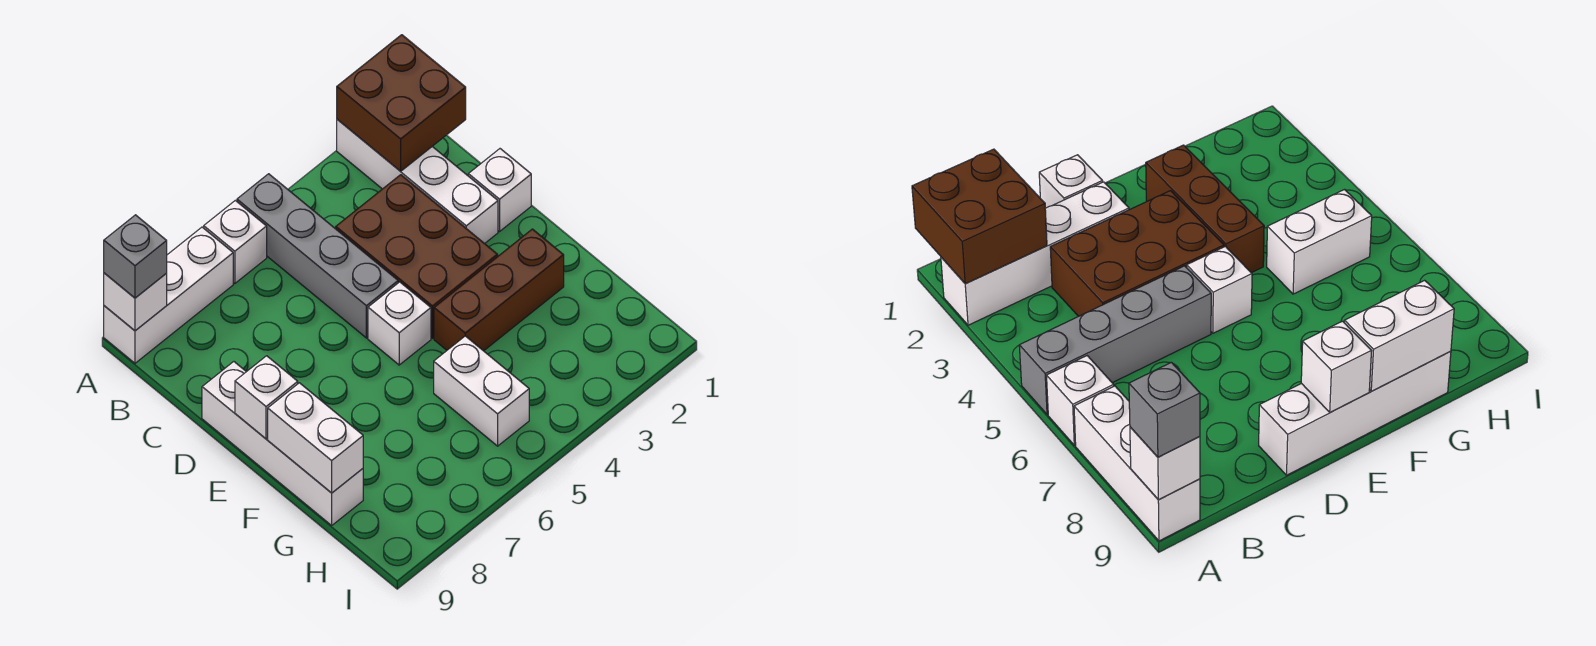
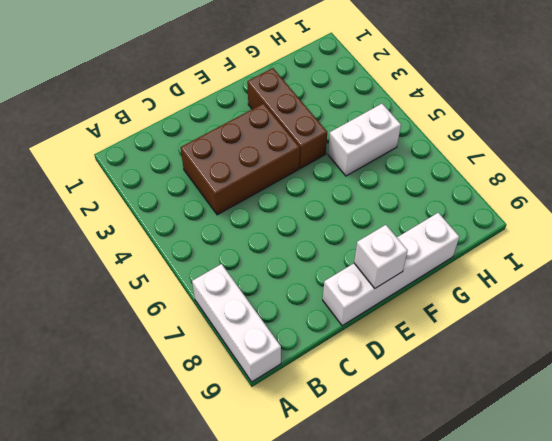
none -> white brick A2:D2 level 1
none -> grey brick A5:D5 level 1
none -> white brick A6 level 1

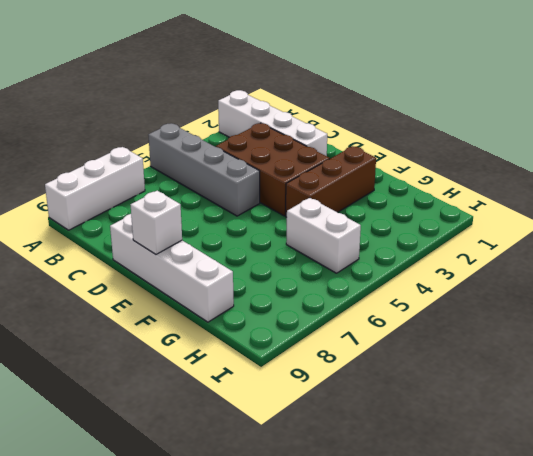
none -> white brick A6 level 1
none -> white brick D1 level 1
none -> white brick E5 level 1

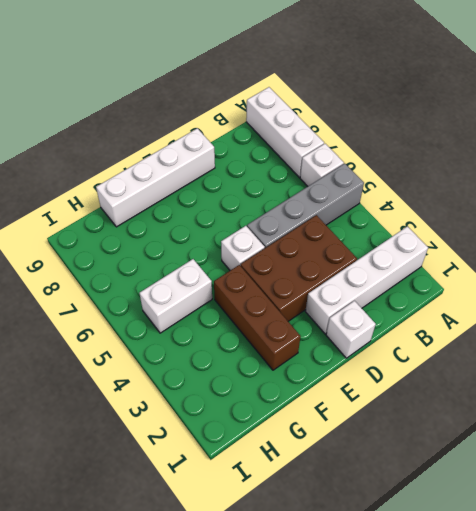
none -> brown brick A1:B2 level 2
none -> white brick A9 level 2
none -> white brick E9 level 2

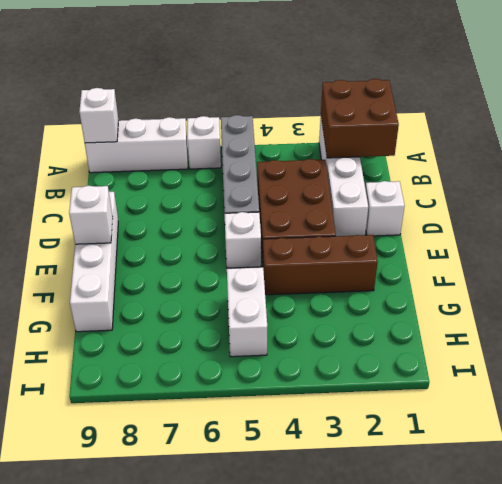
none -> white brick F9:G9 level 2
none -> grey brick A9 level 3

